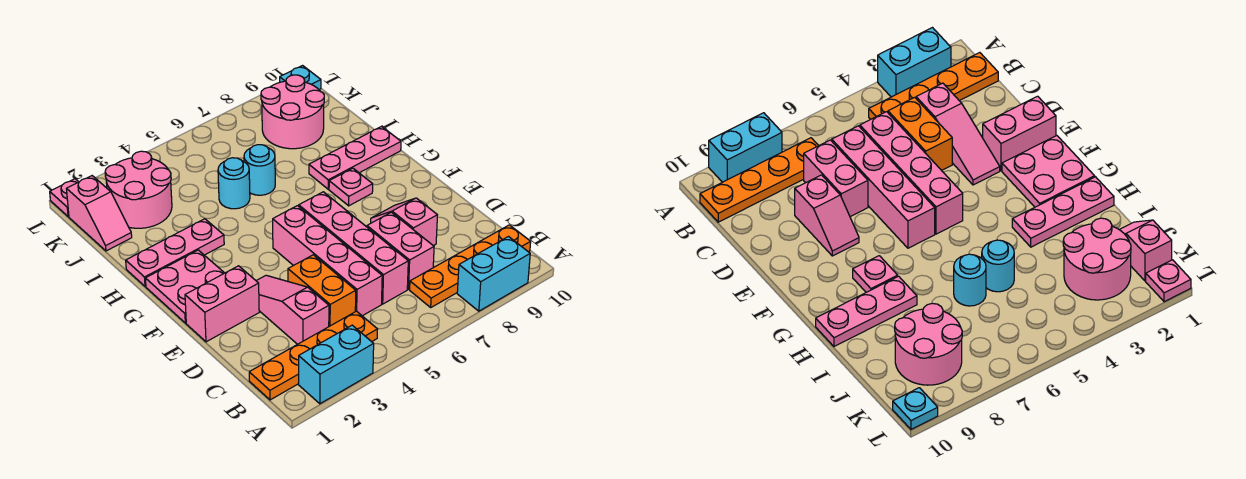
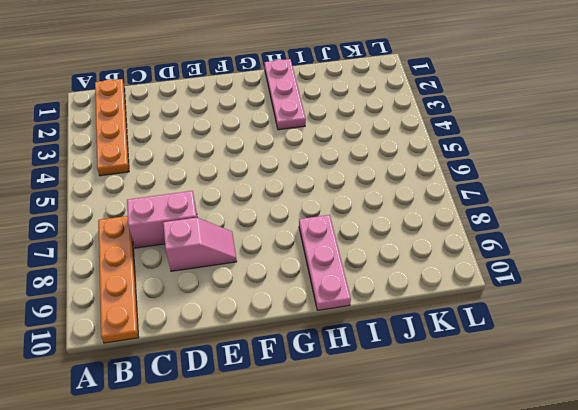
none -> cyan brick A2:A3 level 1
none -> cyan brick A8:A9 level 1
none -> pink slope C3:E3 level 1 top C

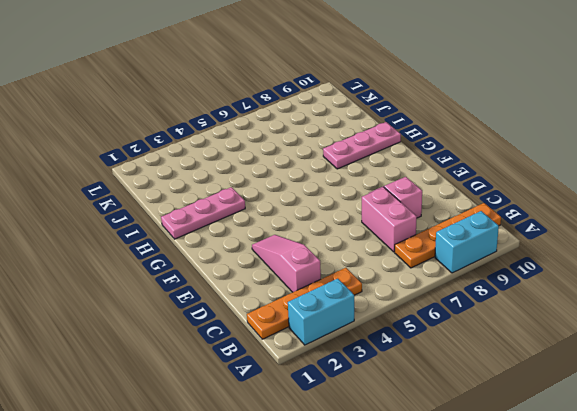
none -> orange brick C4:D4 level 1
none -> pink brick C5:F5 level 1
none -> pink brick C6:F6 level 1

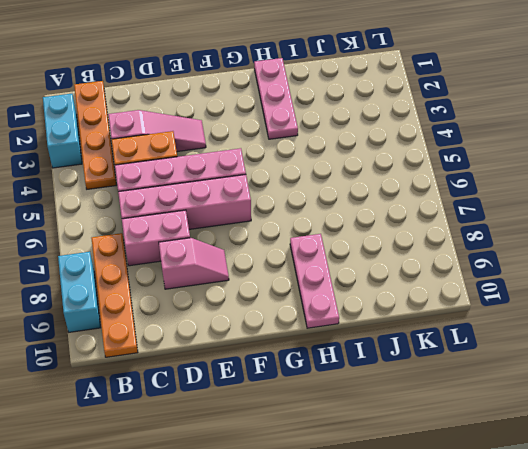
none -> pink brick E1:E2 level 1
none -> pink plate F1:G2 level 1
none -> pink plate G8 level 1

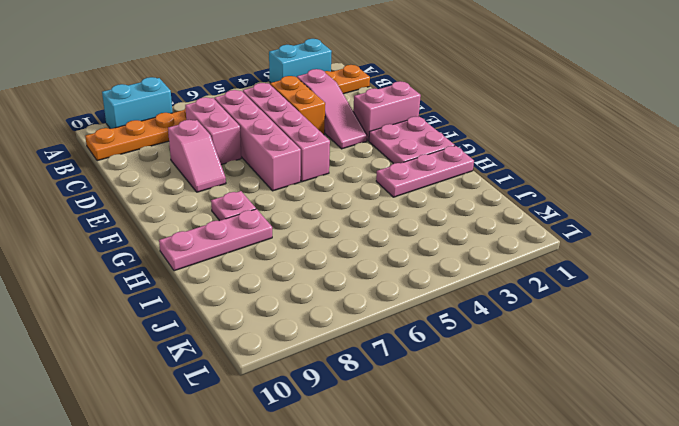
none -> cyan round brick I5 level 1
none -> cyan round brick I6 level 1
none -> pink slope J1:K1 level 1 top K

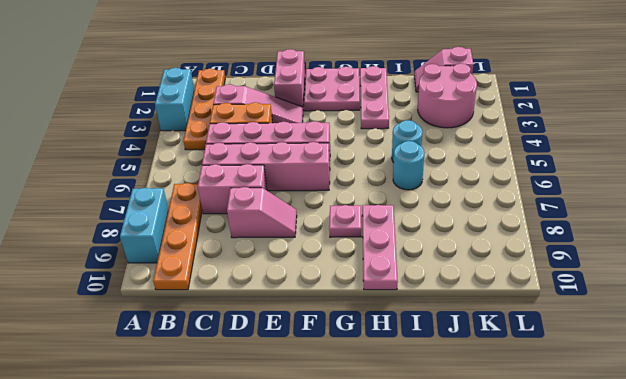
none -> pink round brick J8:K9 level 1
none -> pink plate L1 level 1
none -> cyan plate L10 level 1

